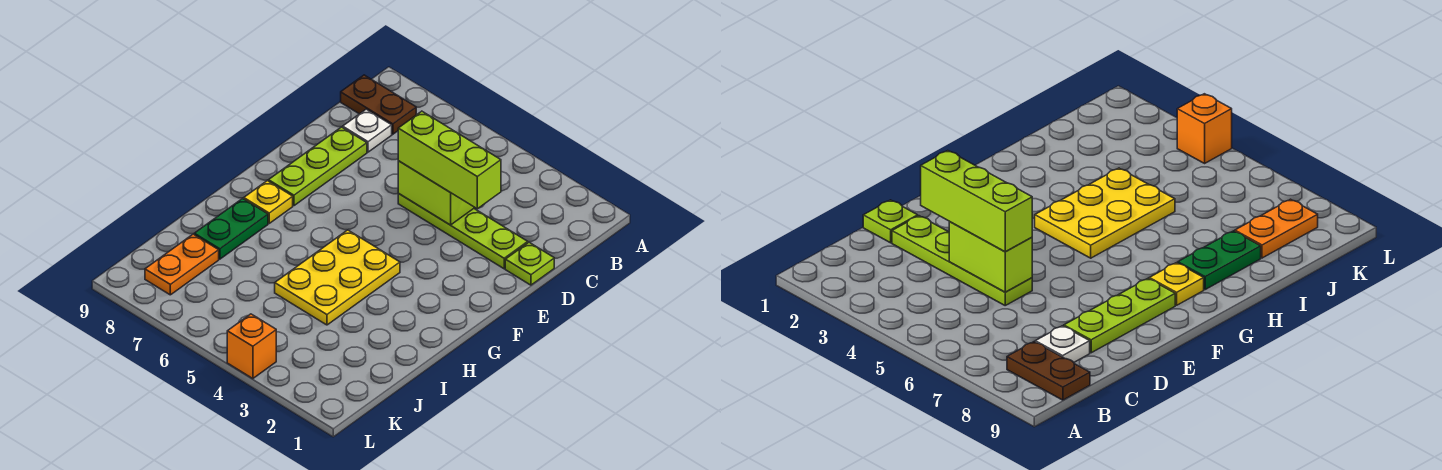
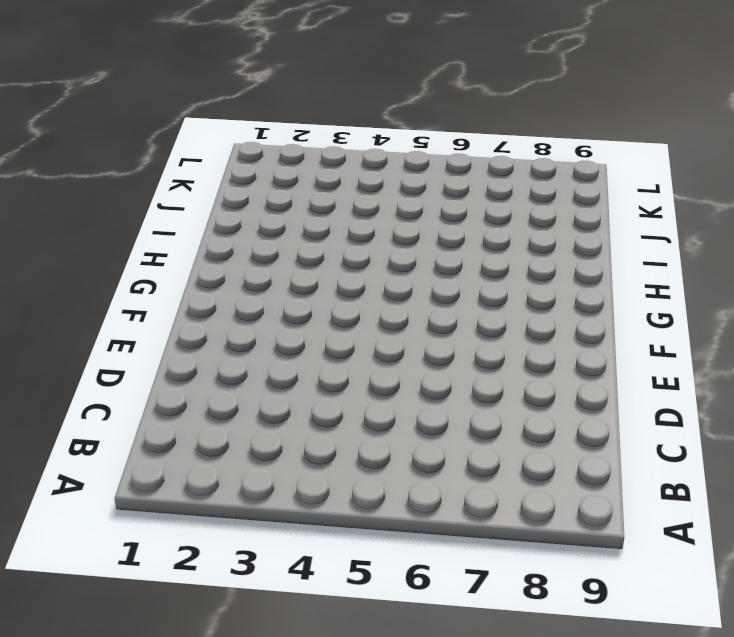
none -> brown plate B8:B9 level 1
none -> white plate C8 level 1
none -> lime plate D1 level 1

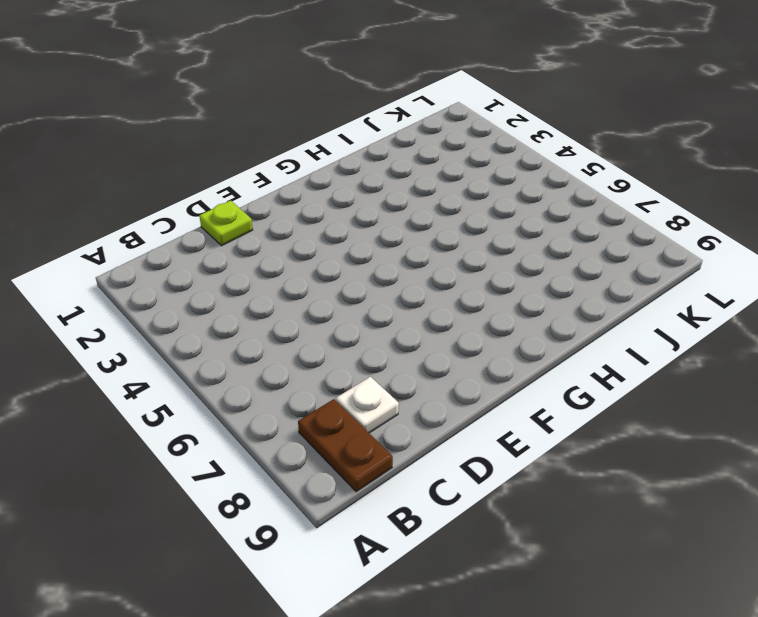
none -> lime plate D2:D5 level 1
none -> lime plate D8:F8 level 1
none -> yellow plate G4:I5 level 1

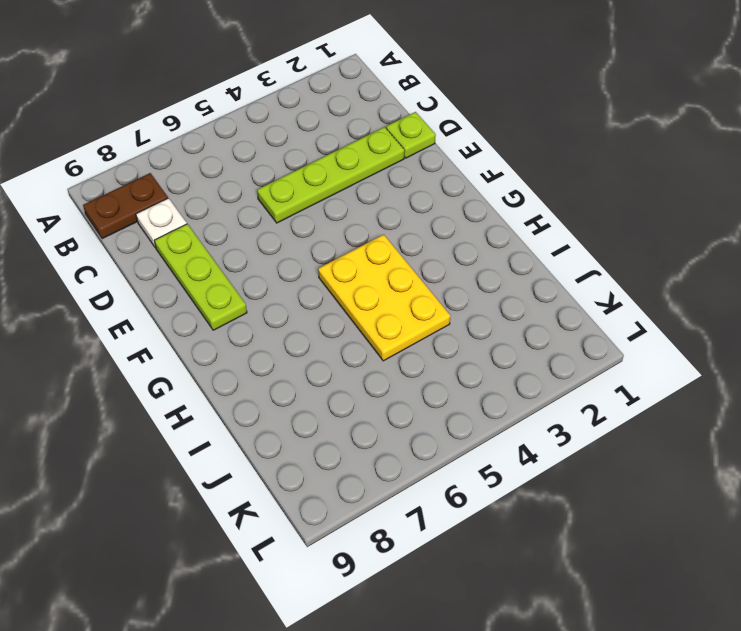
none -> yellow plate G8 level 1
none -> green plate H8:I8 level 1
none -> orange plate J8:K8 level 1

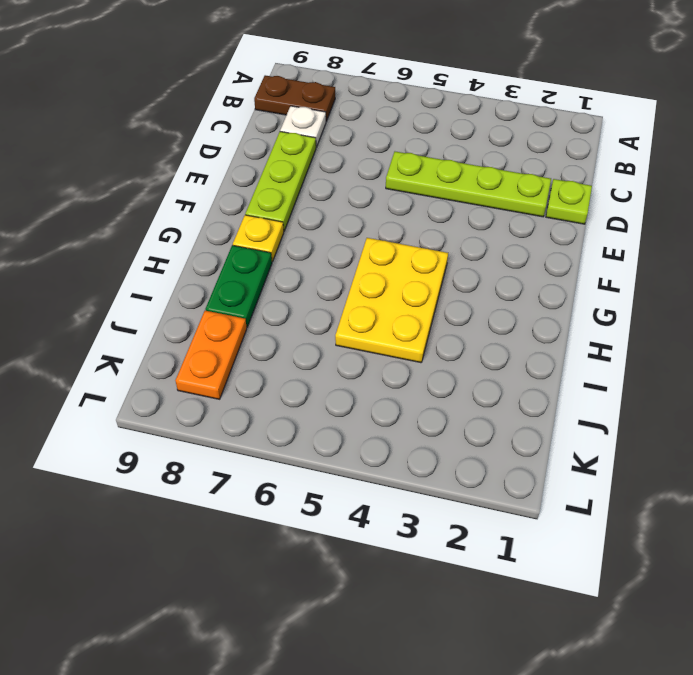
none -> orange brick L4 level 1
none -> lime brick D4:D5 level 2
none -> lime brick D3:D5 level 3

